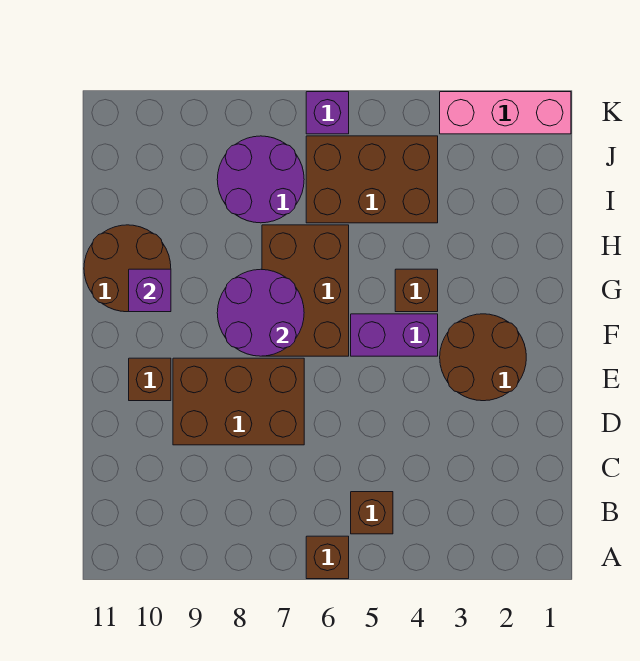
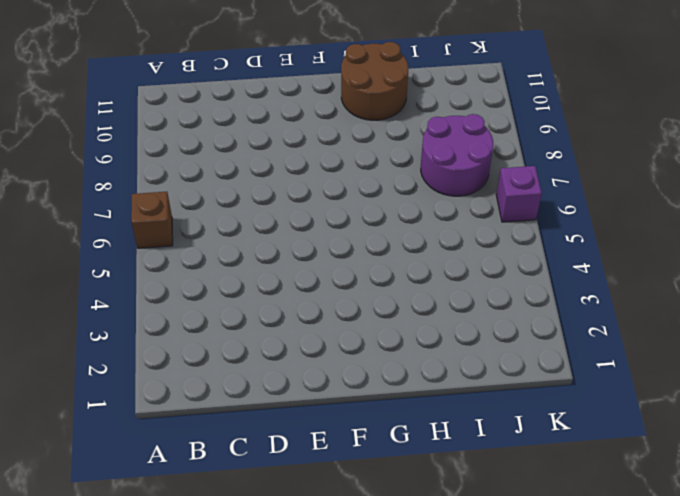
none -> brown brick B5 level 1
none -> brown brick D7:E9 level 1
none -> brown round brick E2:F3 level 1

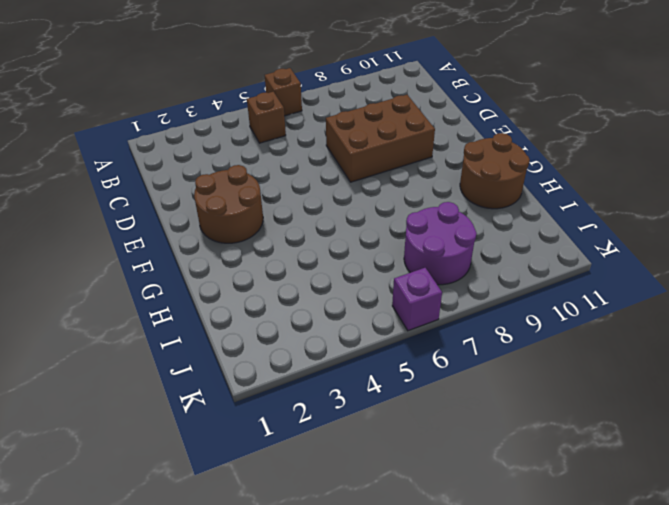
none -> brown brick E10 level 1
none -> purple brick F4:F5 level 1
none -> brown brick F6:H7 level 1

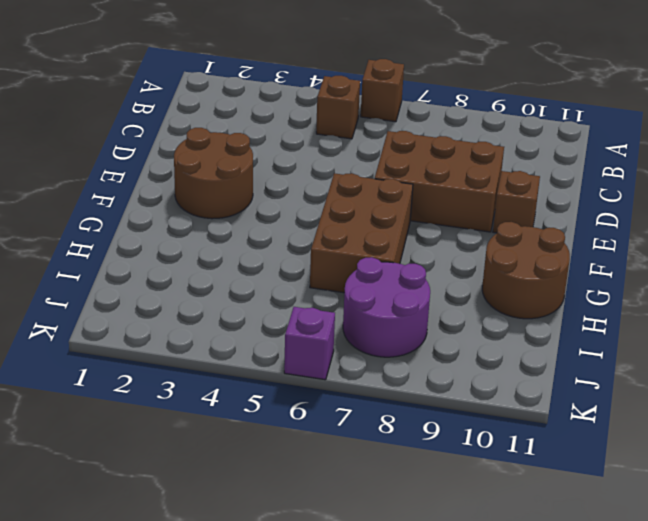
none -> purple brick F4:F5 level 1
none -> brown brick G4 level 1
none -> brown brick I4:J6 level 1

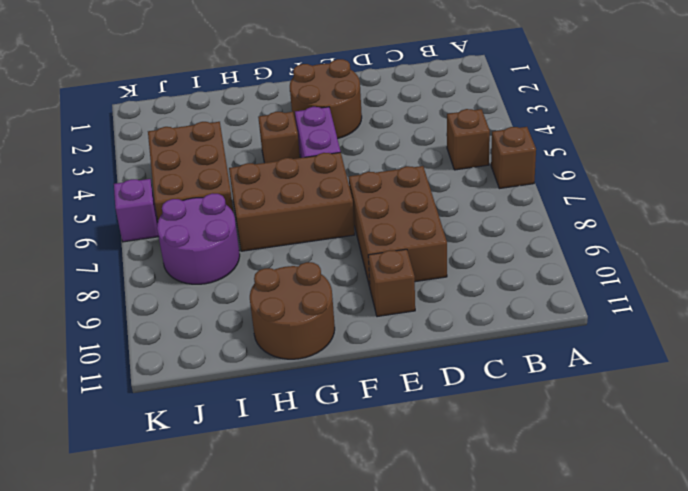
none -> pink brick K1:K3 level 1
none -> purple round brick F7:G8 level 2
none -> purple brick G10 level 2

